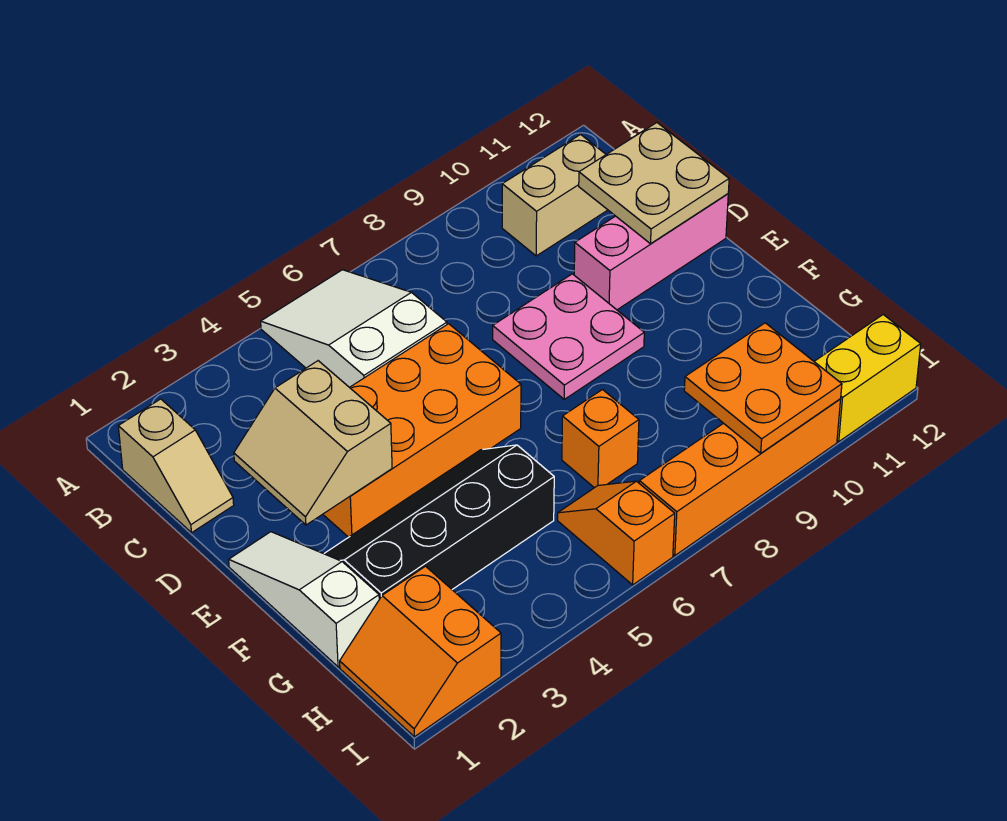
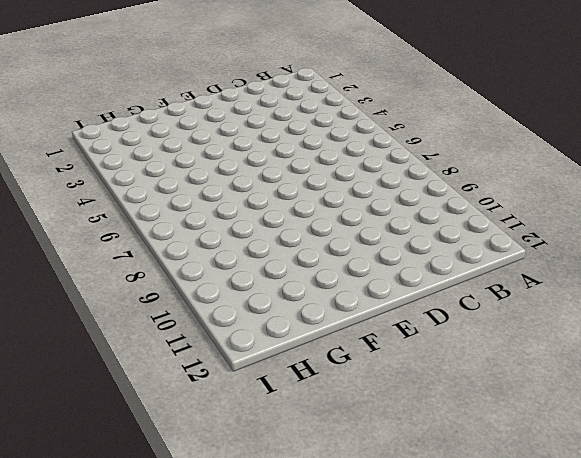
none -> white slope A5:C6 level 1 top C
none -> tan slope B1:C1 level 1 top B
none -> tan brick B10:B11 level 1

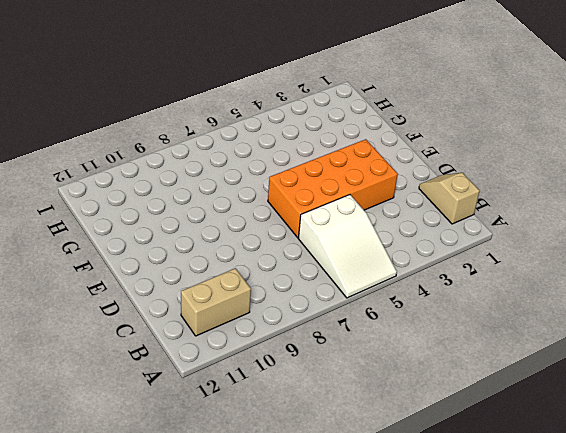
none -> pink plate D8:E9 level 1
none -> pink brick D10:D12 level 1
none -> white slope E1:G1 level 1 top G

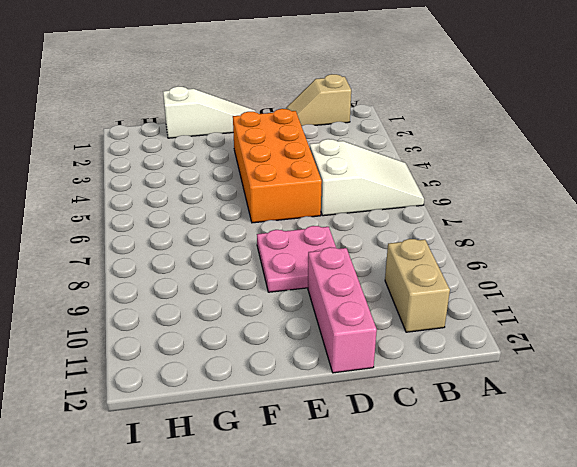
none -> black slope F2:G5 level 1 top G
none -> orange brick G7 level 1
none -> orange slope H1:I2 level 1 top 2

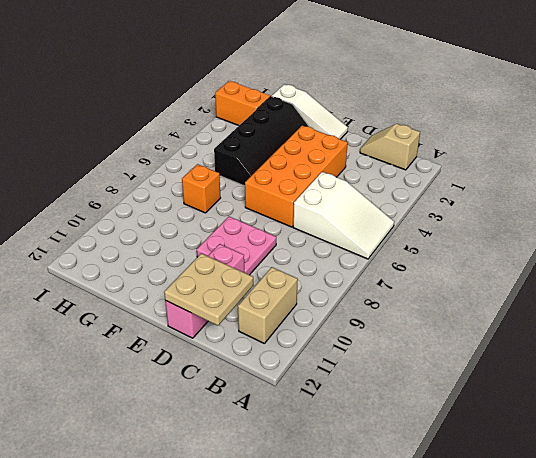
none -> orange slope H6:I6 level 1 top I
none -> orange brick I7:I10 level 1
none -> yellow brick I11:I12 level 1

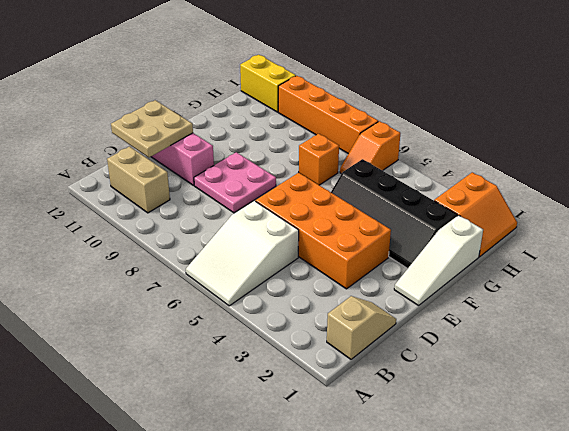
none -> tan slope D2:E3 level 2 top 3
none -> orange plate H9:I10 level 2

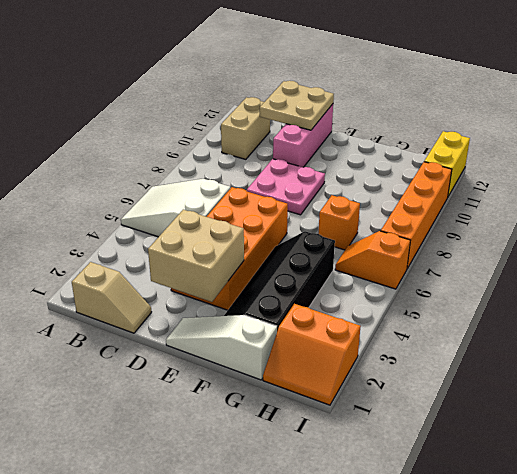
tan brick D2:E3 level 2 -> tan slope D2:E3 level 2 top 3
none -> orange plate H9:I10 level 2

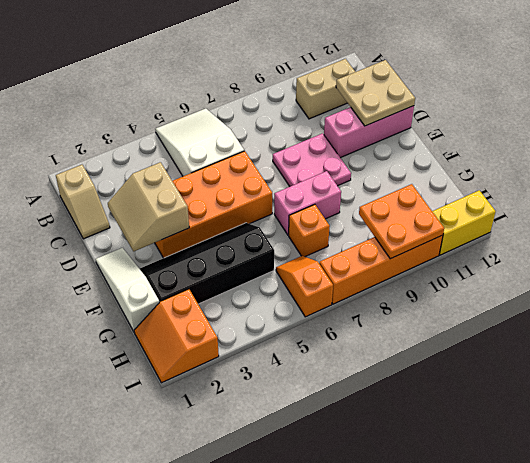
pink brick F7:F8 level 1 -> none

